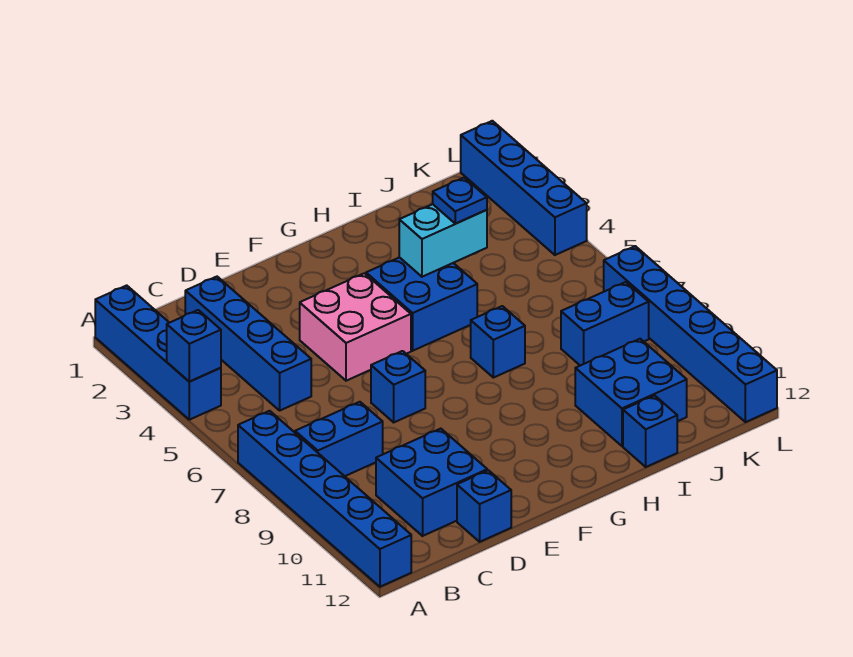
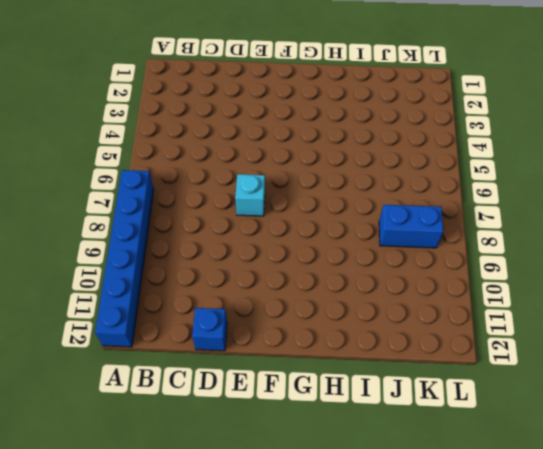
cyan brick E7 level 1 -> blue brick E7 level 1
none -> blue brick A1:A4 level 1
none -> blue brick B8:C8 level 1
none -> blue brick C2:C5 level 1

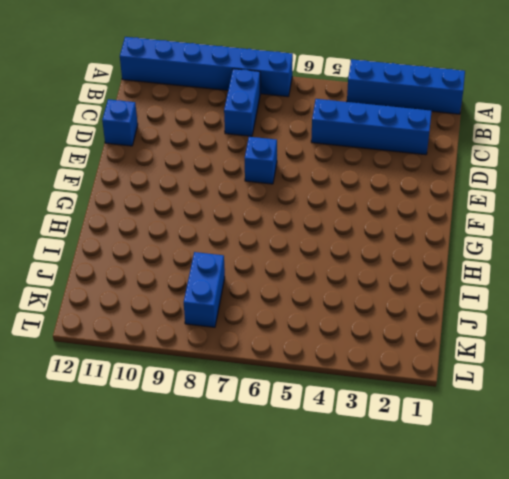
none -> blue brick C10:D11 level 1
none -> pink brick E4:F5 level 1
none -> blue brick G4:H5 level 1

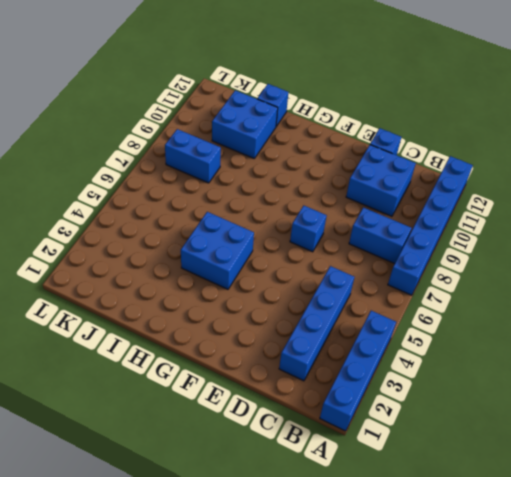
none -> pink brick E4:F5 level 1
none -> blue brick H7 level 1
none -> blue brick L1:L4 level 1

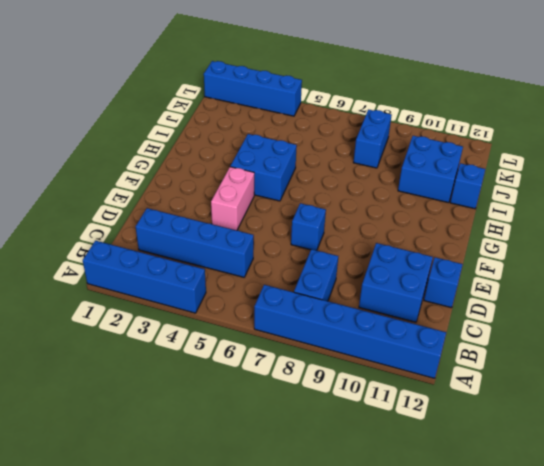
pink brick E4:F4 level 1 -> pink brick E4:F5 level 1
none -> blue brick H7 level 1
none -> blue brick L7:L12 level 1
none -> blue brick A4 level 2

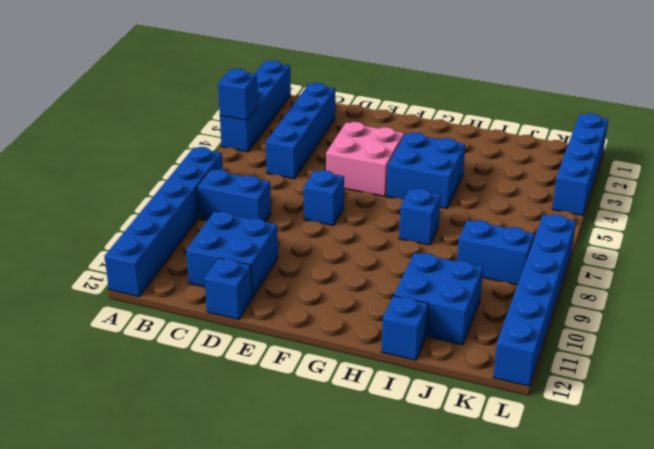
none -> cyan brick H4:I4 level 2
none -> blue plate I4 level 3

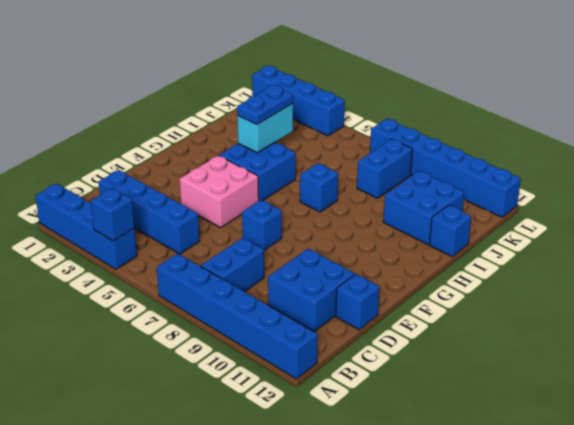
blue plate H4:I4 level 3 -> blue plate I4 level 3

